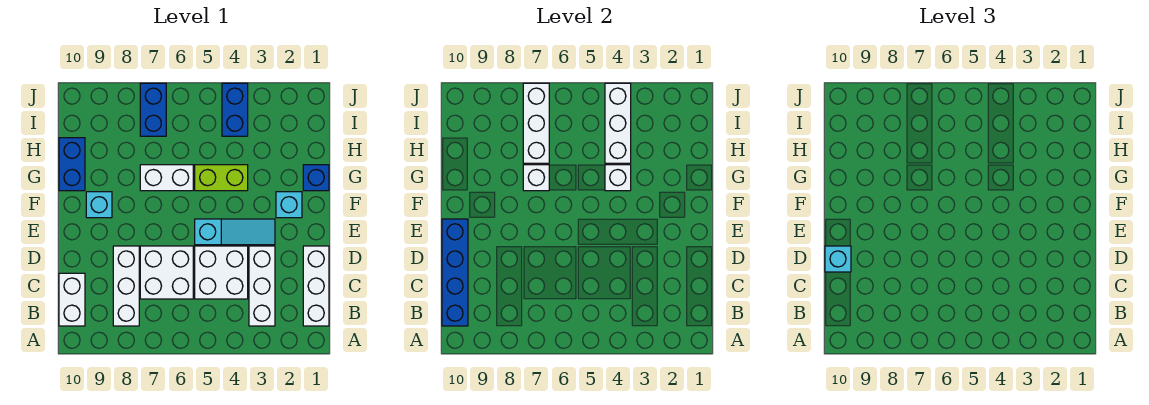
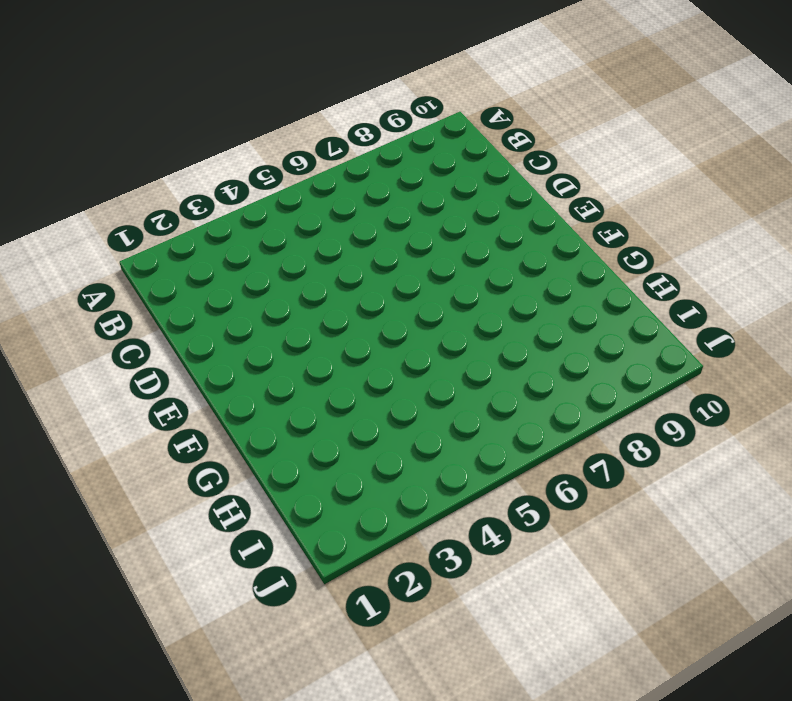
none -> white brick B1:D1 level 1
none -> white brick B3:D3 level 1
none -> white brick B8:D8 level 1

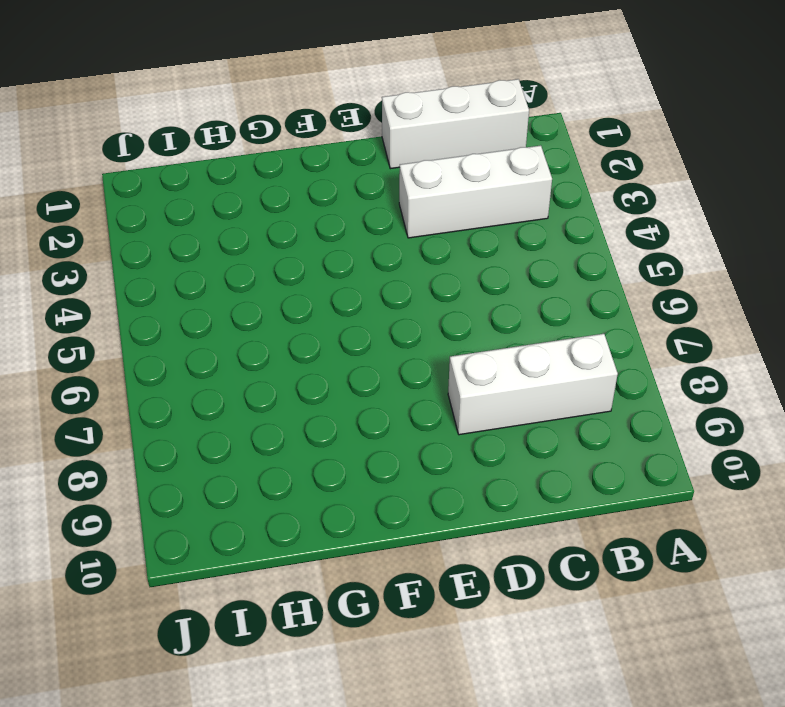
none -> white brick B10:C10 level 1
none -> white brick C4:D5 level 1
none -> white brick C6:D7 level 1

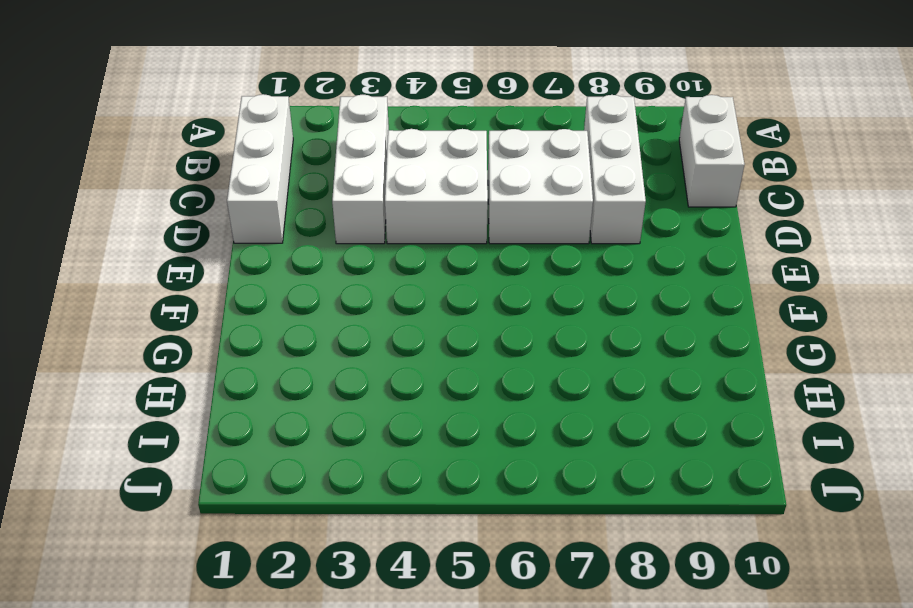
none -> cyan slope E3:E5 level 1 top 5
none -> cyan brick F2 level 1
none -> cyan brick F9 level 1

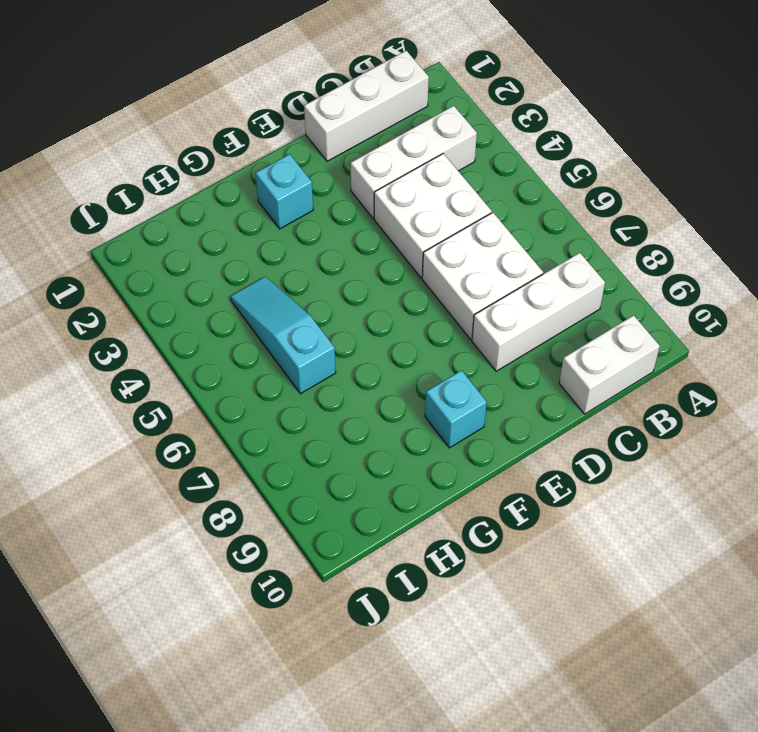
cyan slope H4:H6 level 1 top 6 -> cyan slope E3:E5 level 1 top 5
none -> blue brick G1 level 1
none -> lime brick G4:G5 level 1
none -> white brick G6:G7 level 1

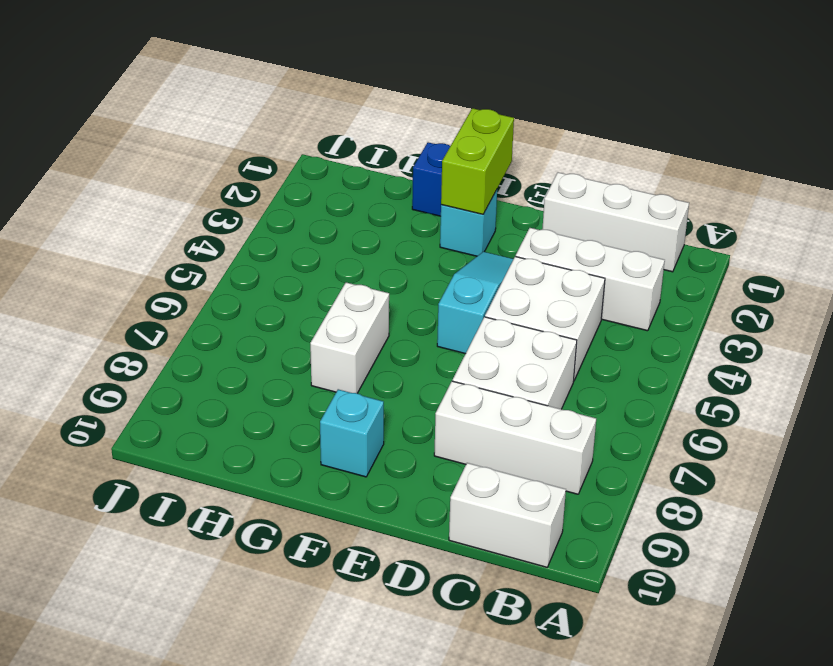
lime brick F1:F2 level 2 -> lime brick G4:G5 level 1
none -> blue brick G10:H10 level 1
none -> blue brick I4:J4 level 1
none -> blue brick I7:J7 level 1

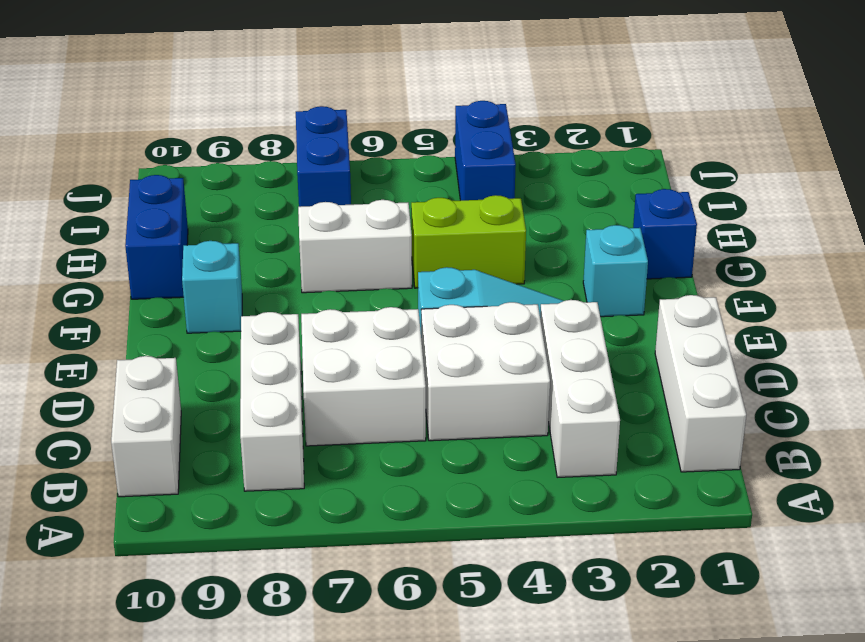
none -> blue brick B10:E10 level 2
none -> white brick G4 level 2
none -> white brick G7 level 2

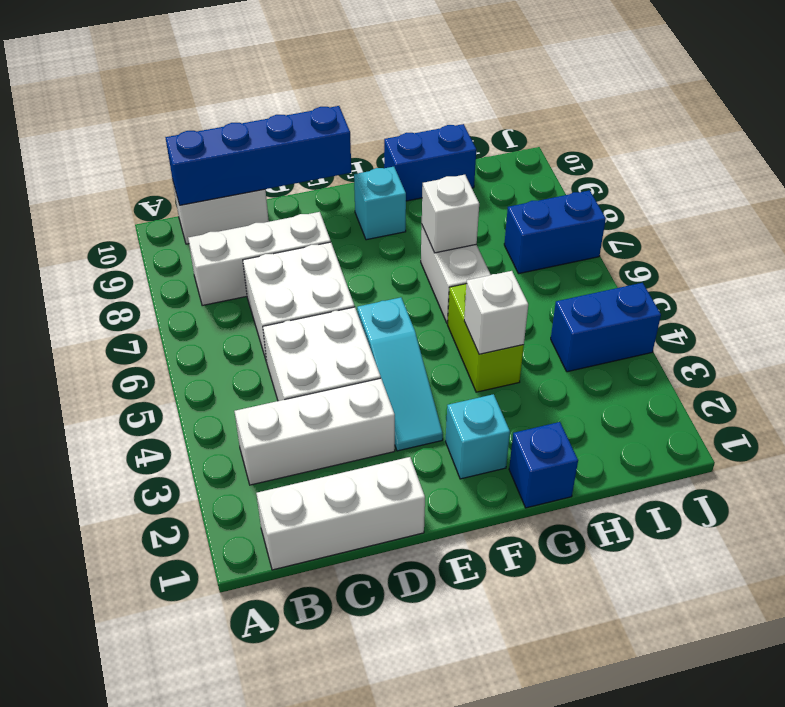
none -> white brick H4:J4 level 2
none -> white brick H7:J7 level 2
none -> cyan brick D10 level 3

